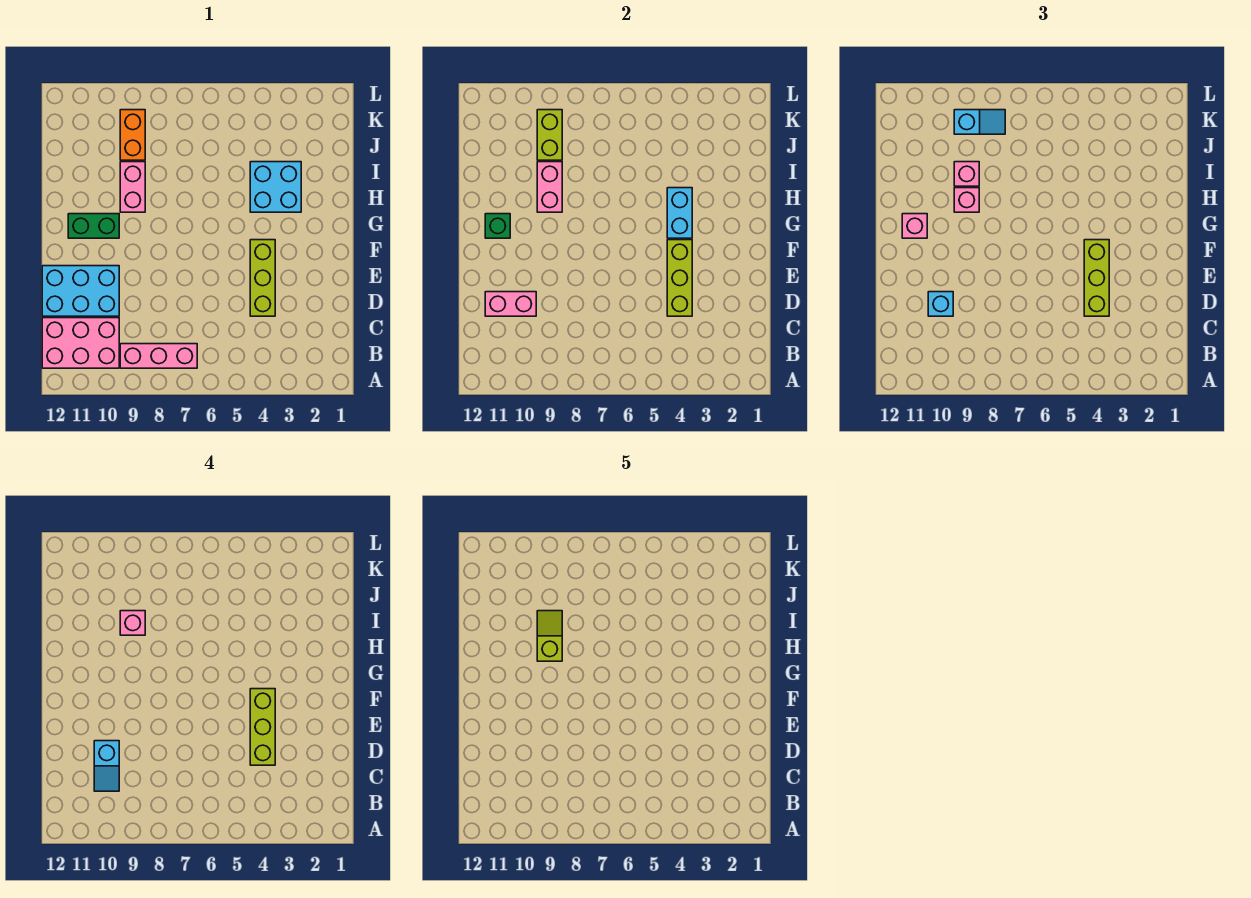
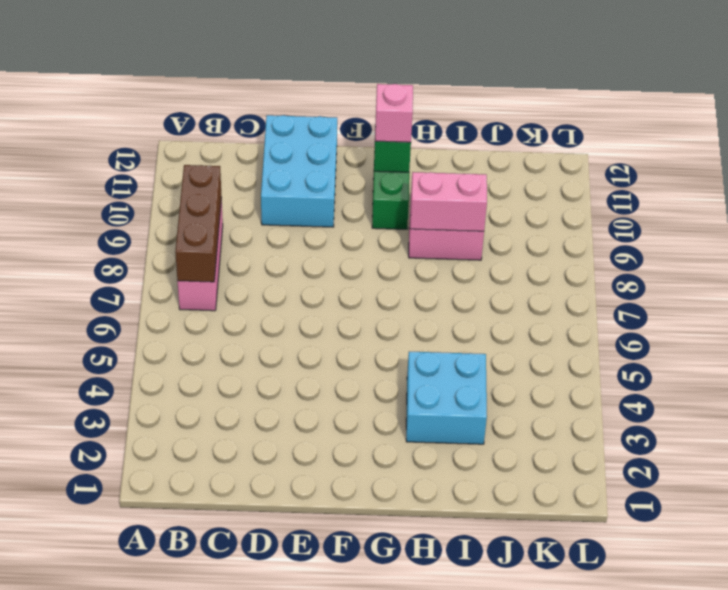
brown brick B7:B9 level 2 -> none
none -> pink brick B10:C12 level 1
none -> lime brick D4:F4 level 1
none -> orange brick J9:K9 level 1

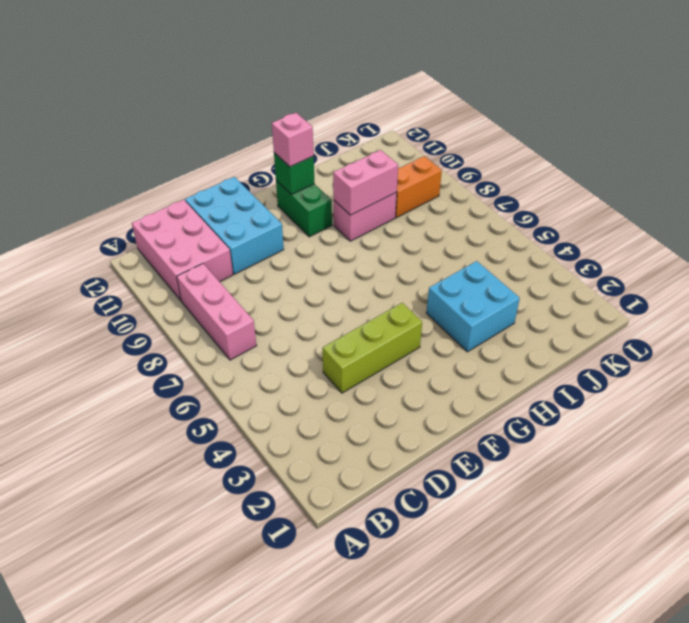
none -> lime brick D4:F4 level 2
none -> pink brick D10:D11 level 2
none -> cyan brick G4:H4 level 2

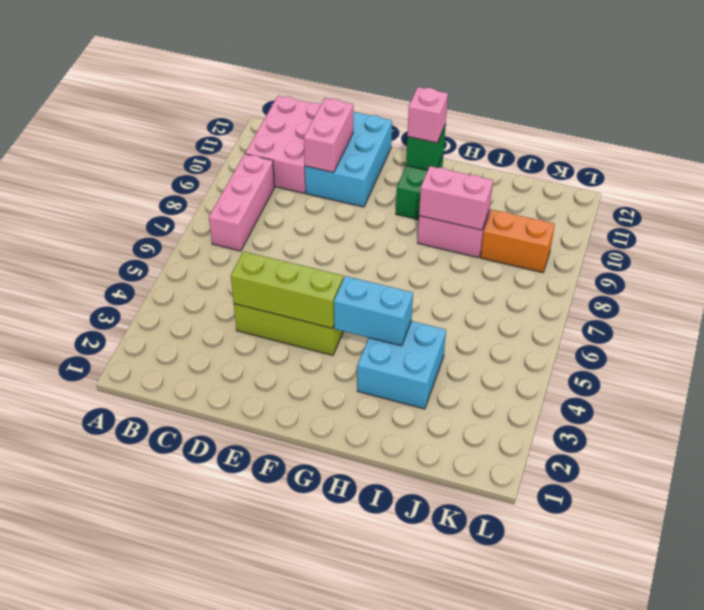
none -> lime brick J9:K9 level 2
none -> lime brick D4:F4 level 3
none -> cyan brick D10 level 3

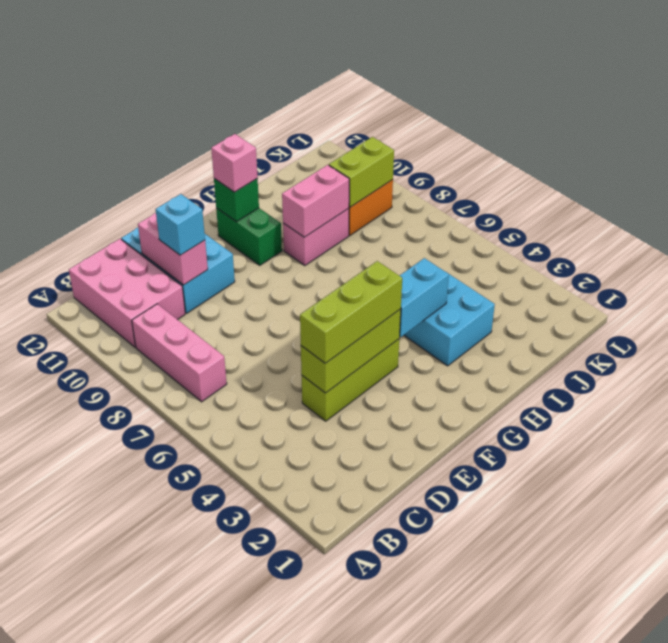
none -> pink brick H9 level 3
none -> pink brick I9 level 3
none -> cyan slope K8:K9 level 3 top 9

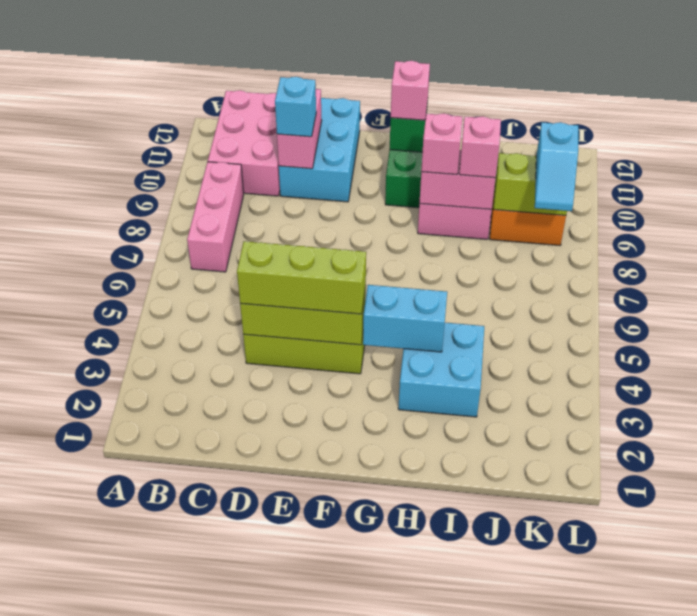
none -> cyan slope C10:D10 level 4 top D
none -> lime brick D4:F4 level 4
none -> pink brick I9 level 4

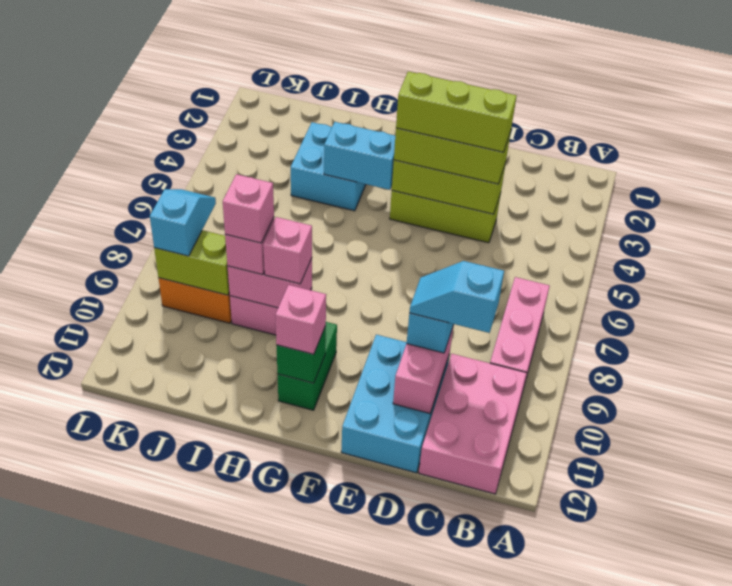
cyan slope C10:D10 level 4 top C -> cyan slope C10:D10 level 4 top D
none -> lime slope H9:I9 level 5 top H

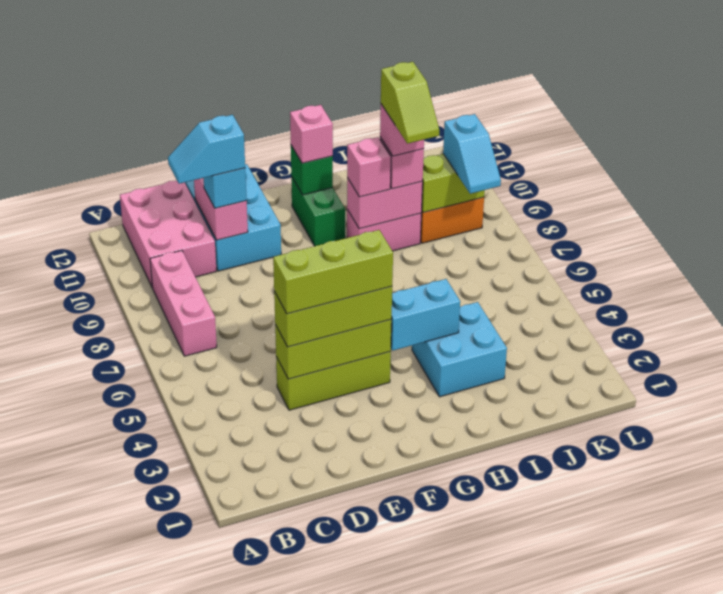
lime slope I8:I9 level 5 top 9 -> lime slope H9:I9 level 5 top H

